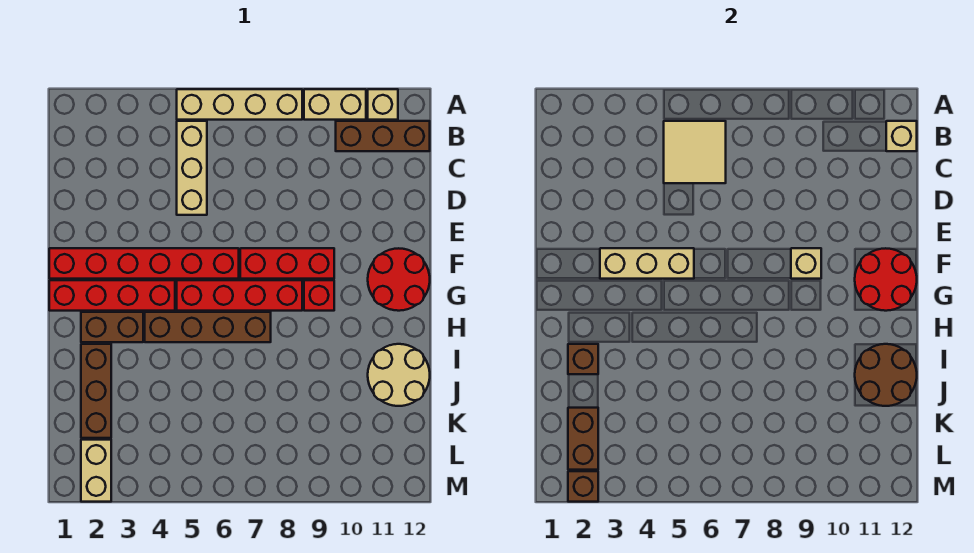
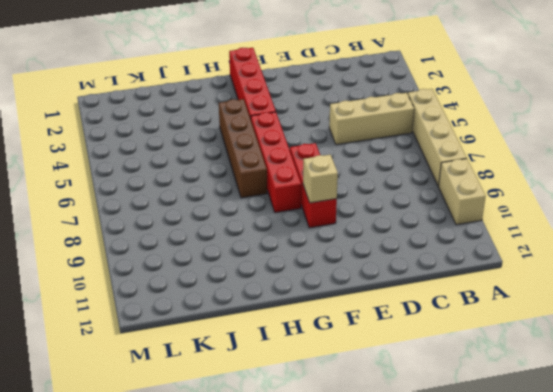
none -> tan brick A11 level 1
none -> brown brick B10:B12 level 1
none -> red brick F1:F6 level 1

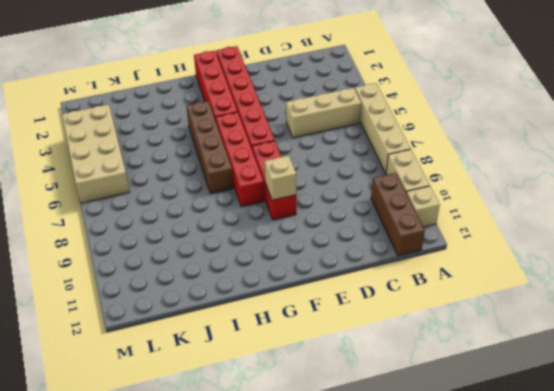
tan brick L3:M6 level 1 -> none
none -> red round brick F11:G12 level 1
none -> red brick G9 level 1
none -> brown brick H2:H3 level 1

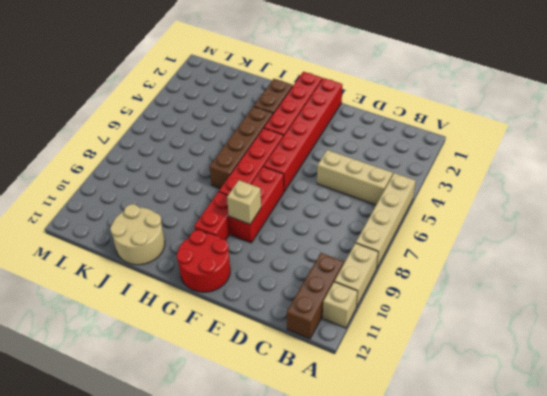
red brick G9:G10 level 1 -> red brick G9 level 1
none -> brown brick I2:K2 level 1
none -> tan brick L2:M2 level 1
none -> tan tile B5:C6 level 2

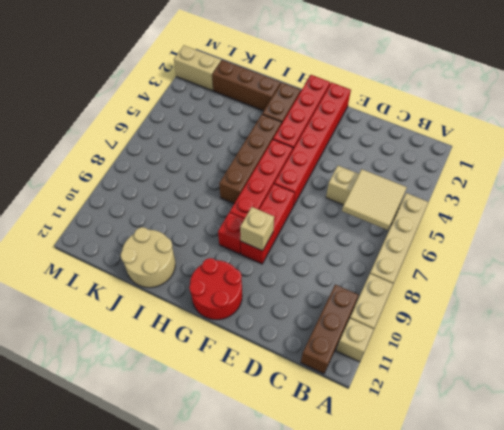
none -> tan brick B12 level 2
none -> tan brick F3:F5 level 2
none -> red round brick F11:G12 level 2

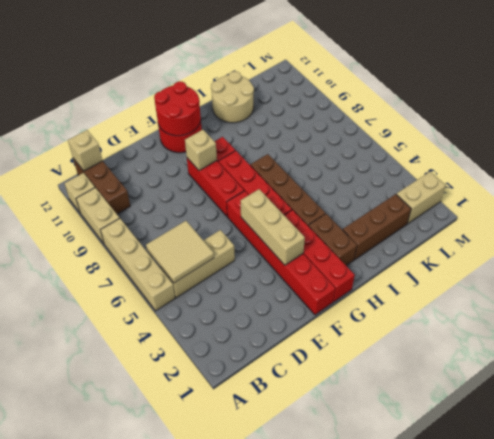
none -> brown brick I2 level 2
none -> brown round brick I11:J12 level 2
none -> brown brick K2:L2 level 2

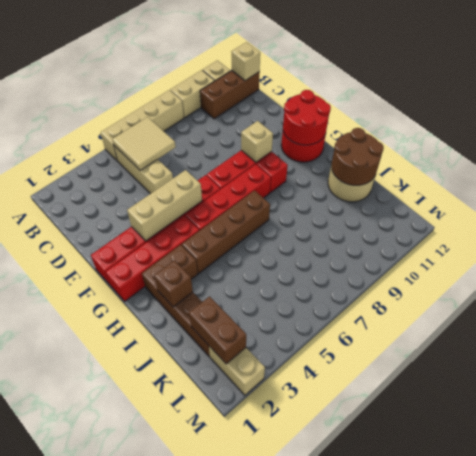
none -> brown brick M2 level 2

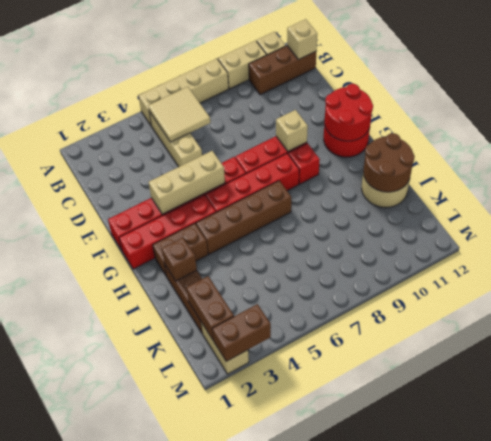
brown brick M2:M3 level 2 -> brown brick M2 level 2

